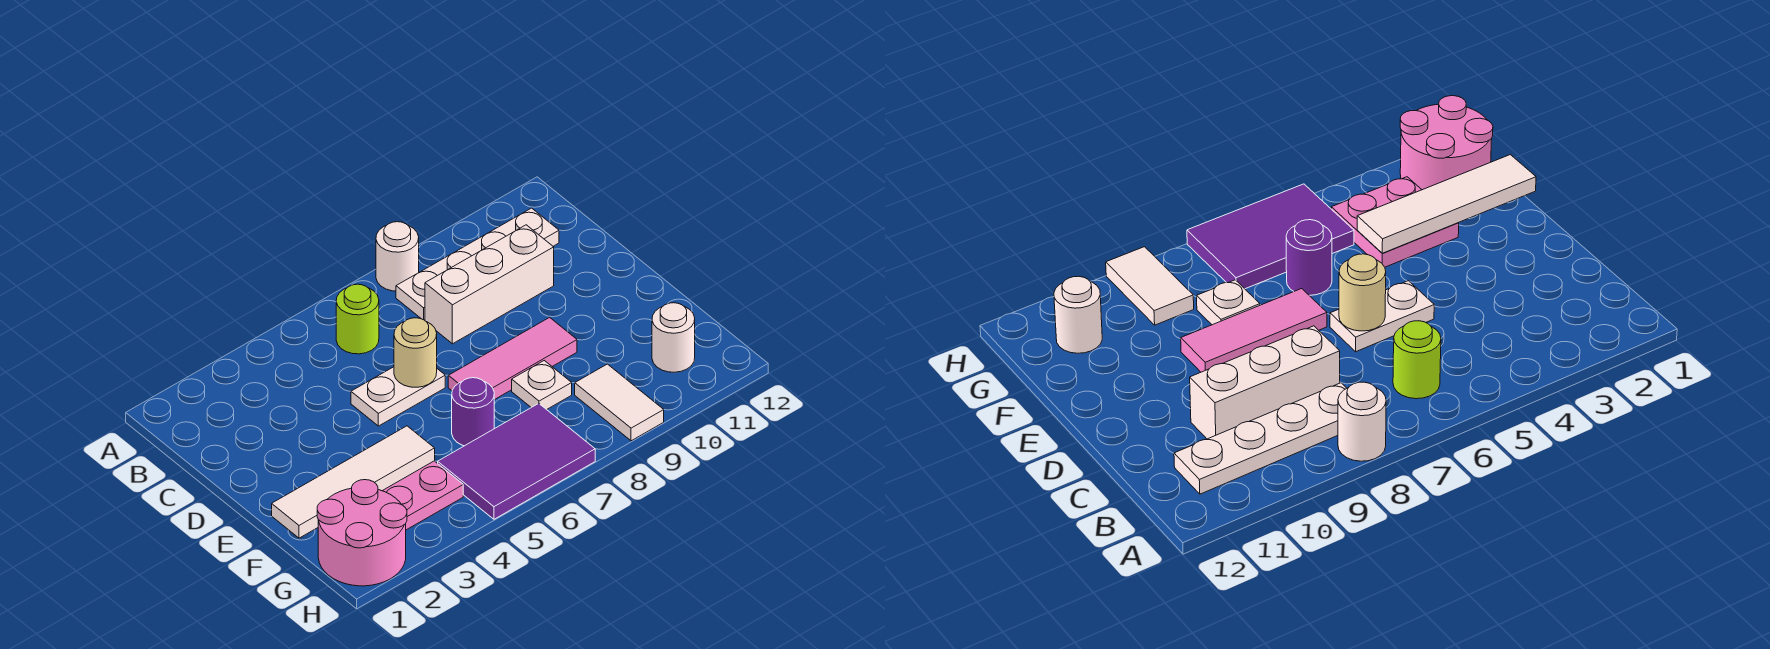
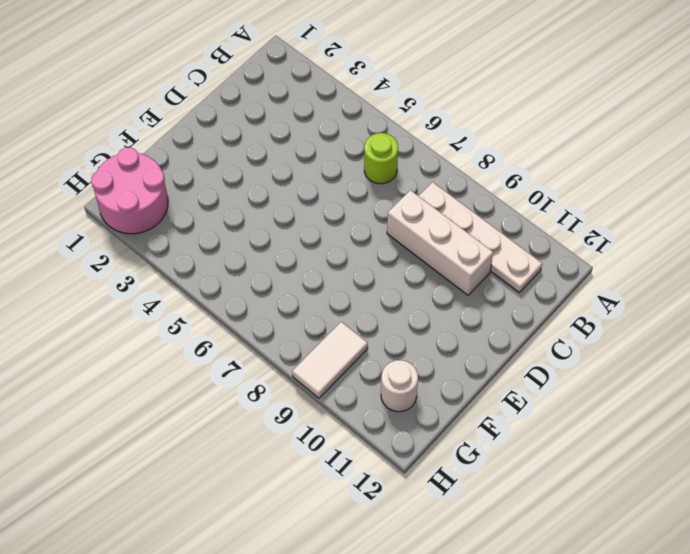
none -> white round brick A8 level 1
none -> white plate D5:D6 level 1
none -> pink tile E7:E9 level 1

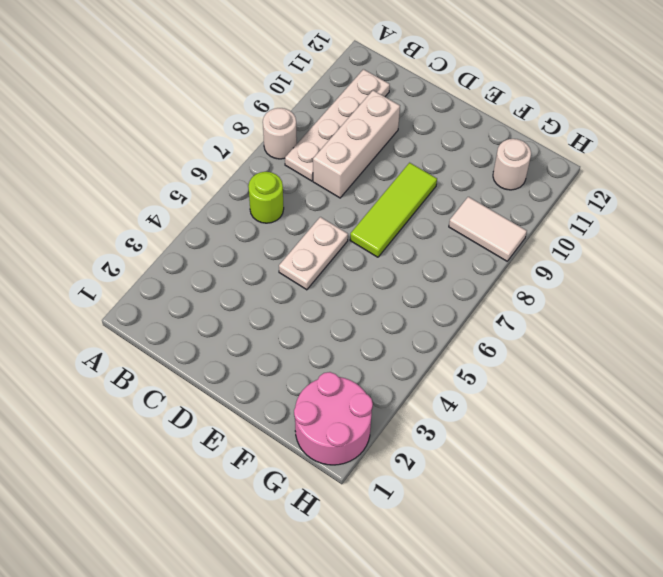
lime tile E7:E9 level 1 -> pink tile E7:E9 level 1
none -> pink plate F3:G4 level 1
none -> purple round brick F6 level 1
none -> white plate F8 level 1

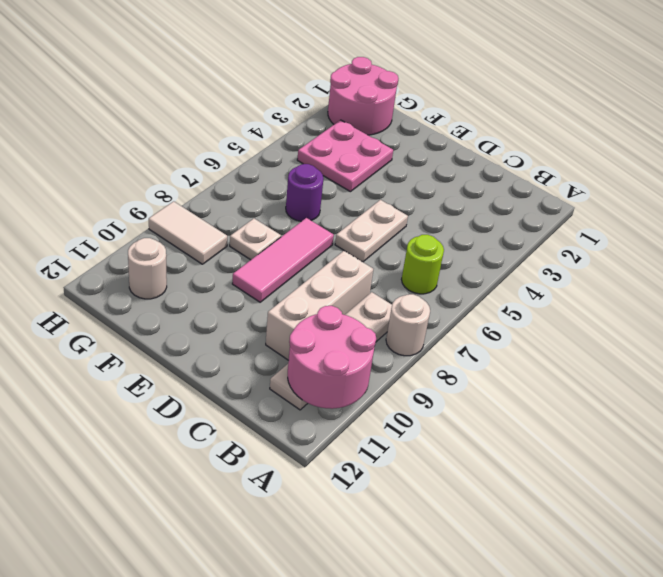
pink round brick A10:B11 level 2 -> none
none -> purple tile G5:H7 level 1
none -> tan round brick D6 level 2
none -> white tile F1:F4 level 2

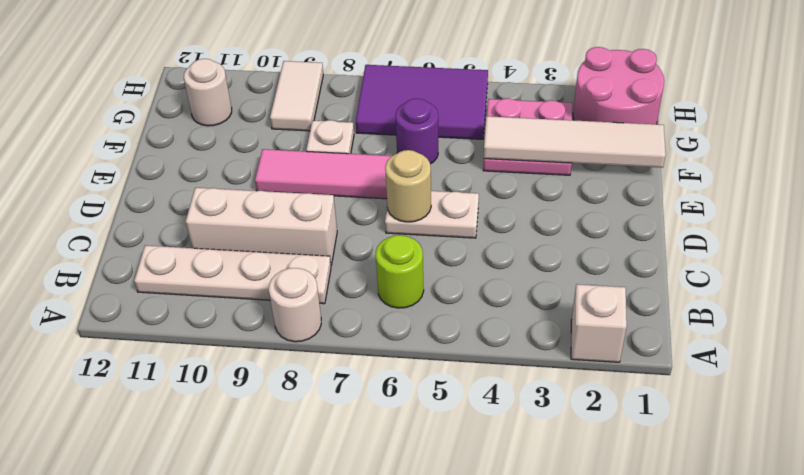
white brick A2 level 1 -> none

